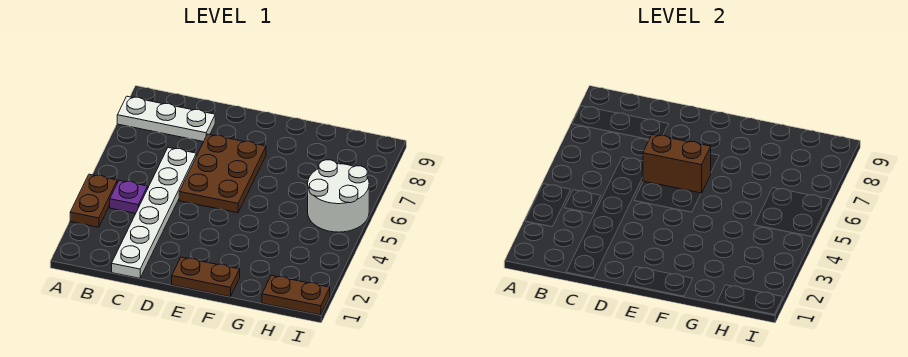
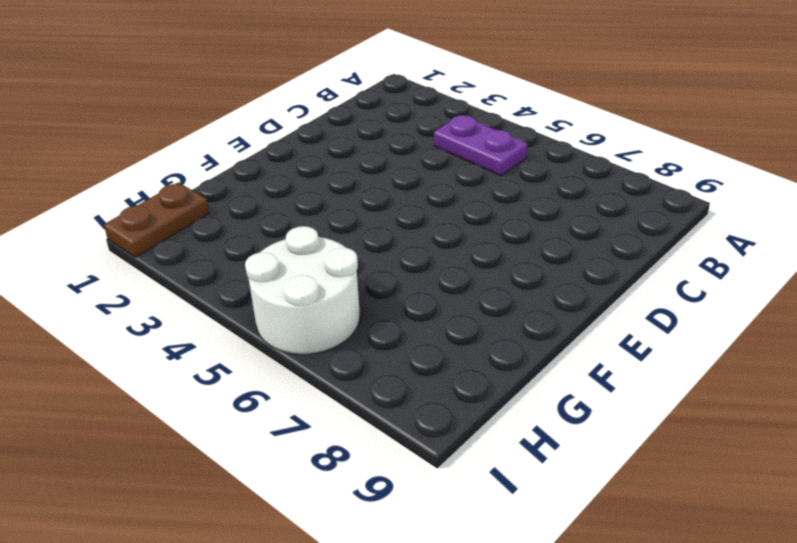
purple plate B4:B5 level 1 -> purple plate B4 level 1
none -> brown plate A3:A4 level 1
none -> white plate A8:C8 level 1

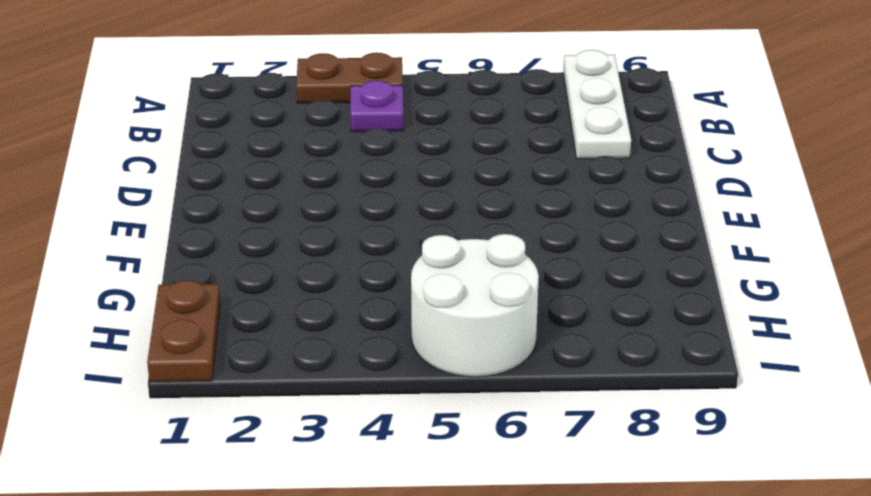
none -> white plate C1:C6 level 1
none -> brown plate D5:E7 level 1

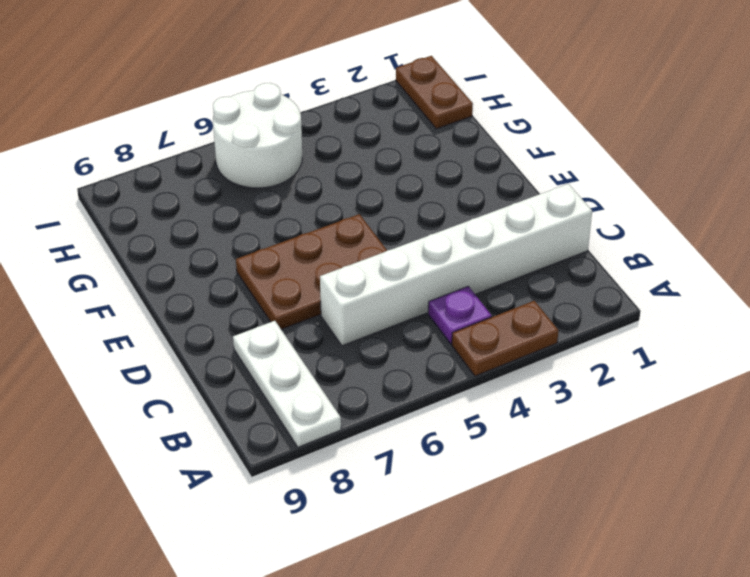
white brick C1:C6 level 1 -> white plate C1:C6 level 1
none -> brown plate E1:F1 level 1
none -> brown brick D6:E6 level 2

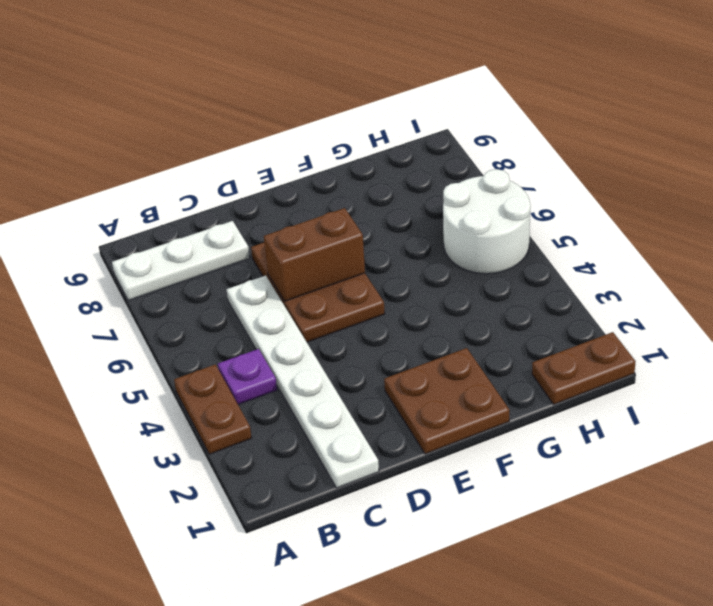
brown plate E1:F2 level 1 -> brown plate E1:F1 level 1

